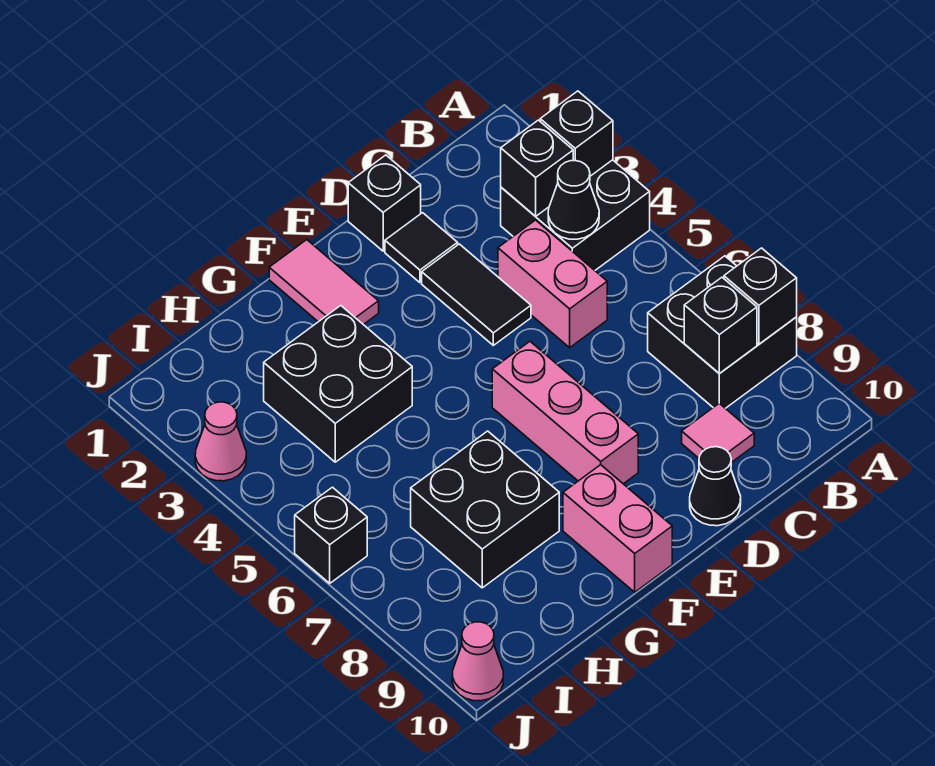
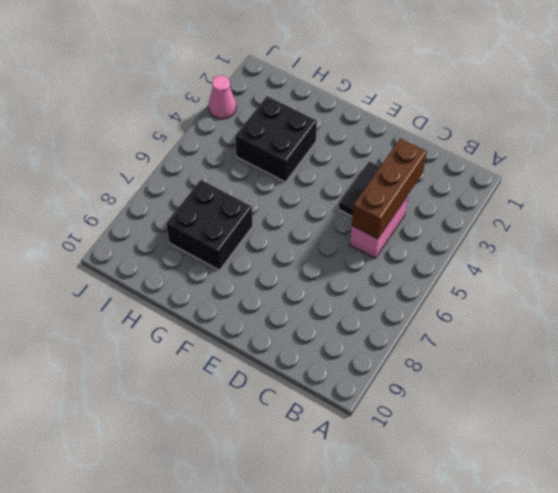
brown brick C3:C5 level 2 -> none
none -> black brick A3:B4 level 1
none -> black brick A7:B8 level 1
none -> pink tile C9 level 1

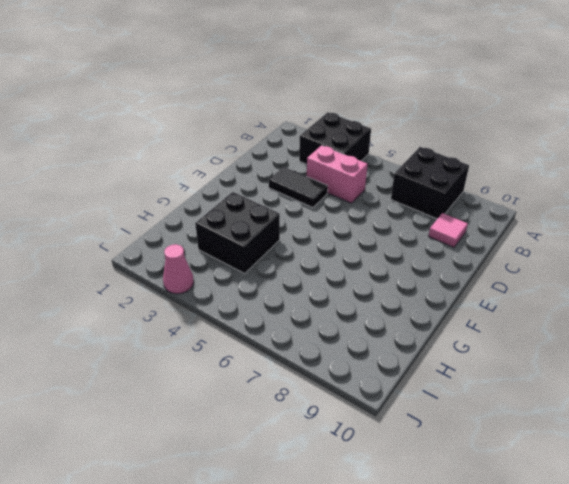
none -> black brick D1 level 1
none -> black tile D2 level 1
none -> black cone D10 level 1

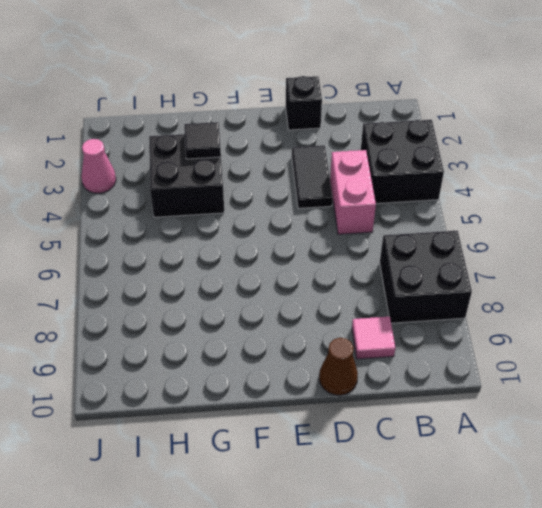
brown cone D10 level 1 -> black cone D10 level 1
black tile G3 level 2 -> black tile D2 level 1
none -> pink brick E6:E8 level 1
none -> pink tile F1:F2 level 1
none -> pink brick F9:F10 level 1

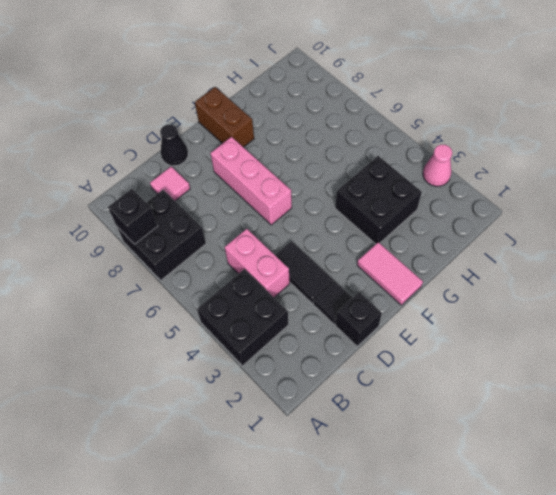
brown brick F9:F10 level 1 -> pink brick F9:F10 level 1
none -> black brick G7:H8 level 1
none -> black brick J6 level 1
none -> pink cone J10 level 1

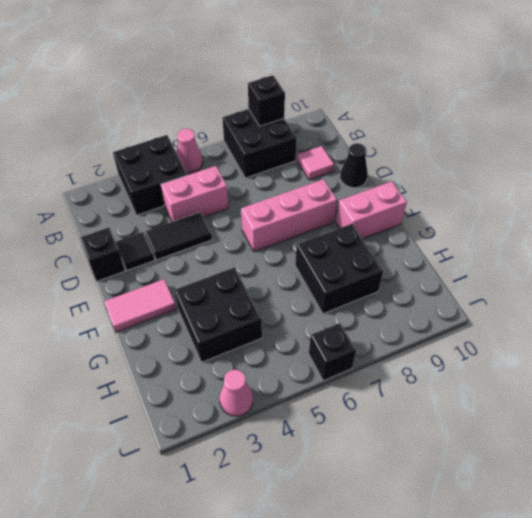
pink cone A5 level 1 -> pink cone J10 level 1
none -> black brick A3 level 2
none -> black brick B3 level 2
none -> black cone B4 level 2

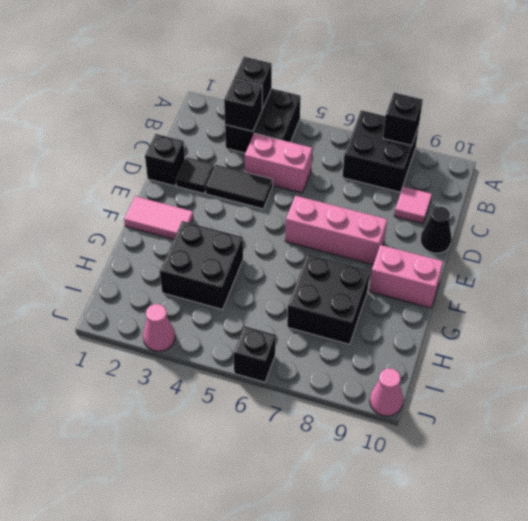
none -> black cone B4 level 2
none -> black brick B8 level 2

